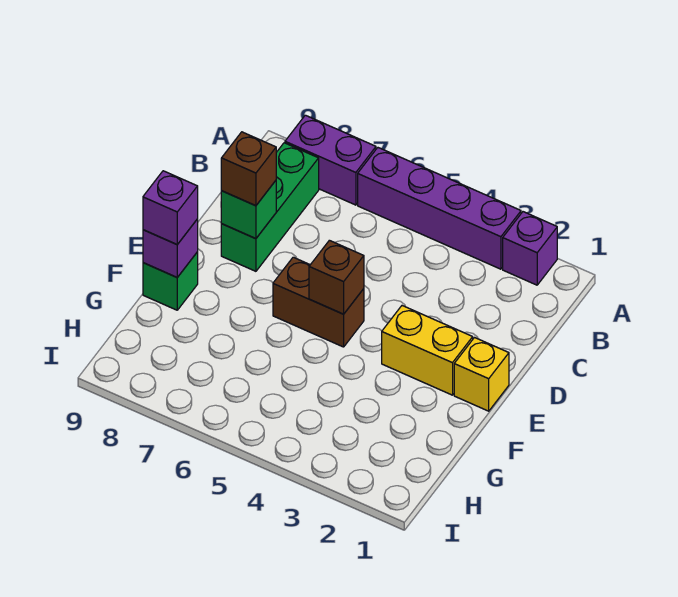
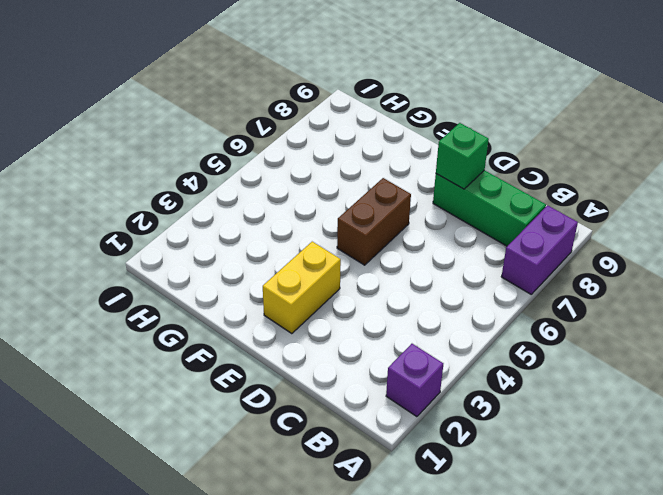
none -> purple brick A3:A6 level 1
none -> yellow brick E1 level 1
none -> green brick F9 level 1

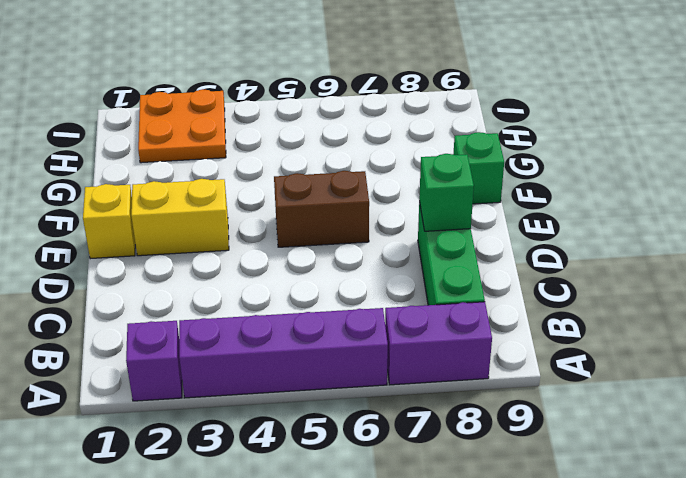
orange plate H2:I3 level 1 -> none
none -> brown brick E5 level 2
none -> purple brick F9 level 2
none -> brown brick D8 level 3

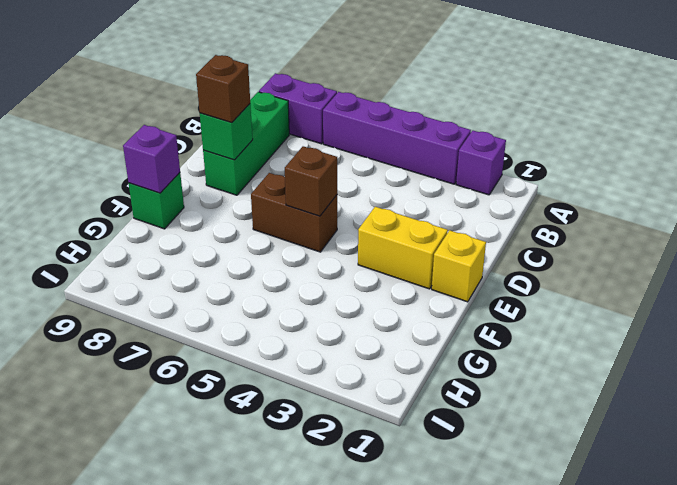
none -> purple brick F9 level 3

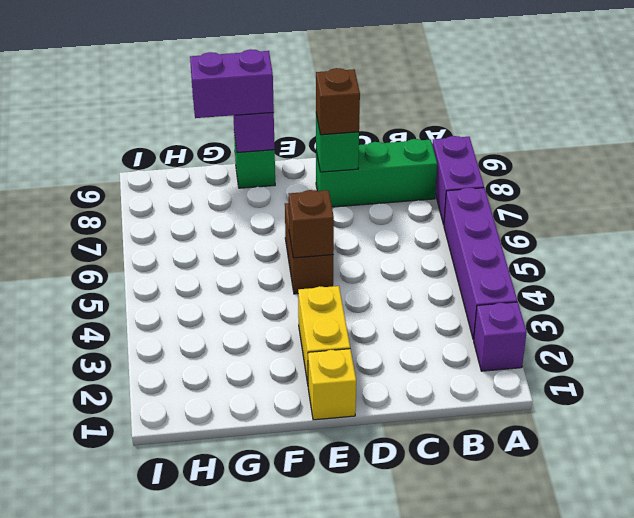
purple brick F9:G9 level 3 -> purple brick F9 level 3

